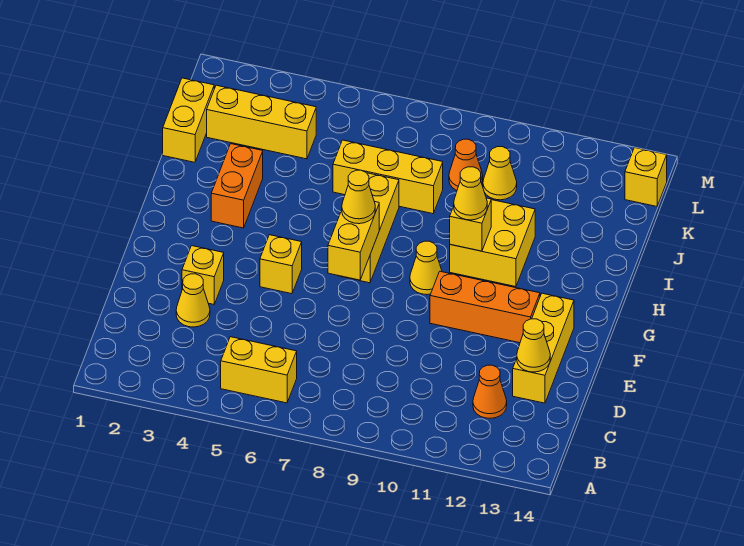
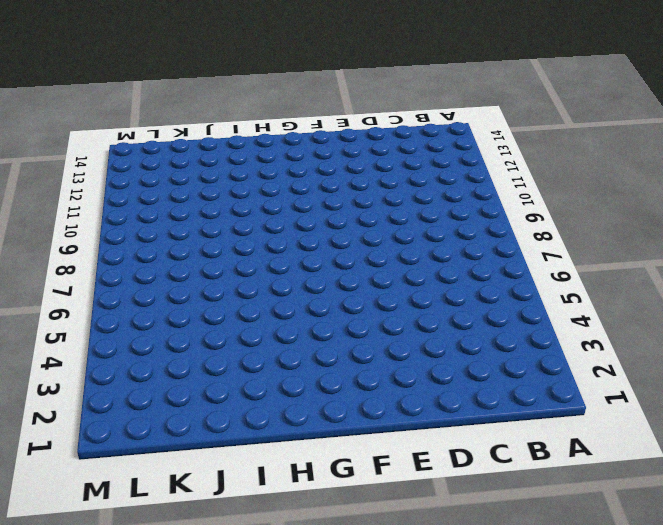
none -> yellow brick B5:B6 level 1
none -> orange cone C12 level 1
none -> yellow cone D3 level 1

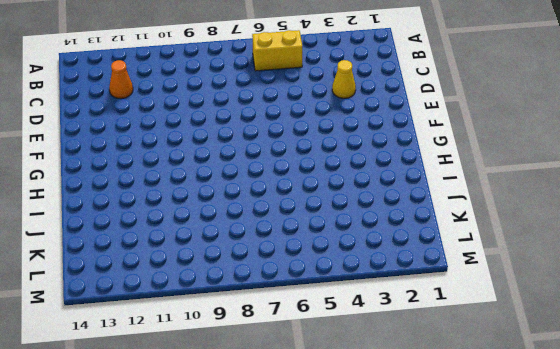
none -> yellow brick D13:F13 level 1
none -> yellow brick E3 level 1
none -> yellow brick F5 level 1

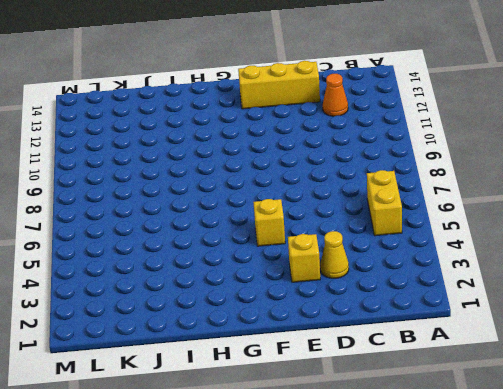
none -> orange brick F10:F12 level 1
none -> yellow brick G7:I7 level 1
none -> yellow cone G9 level 1

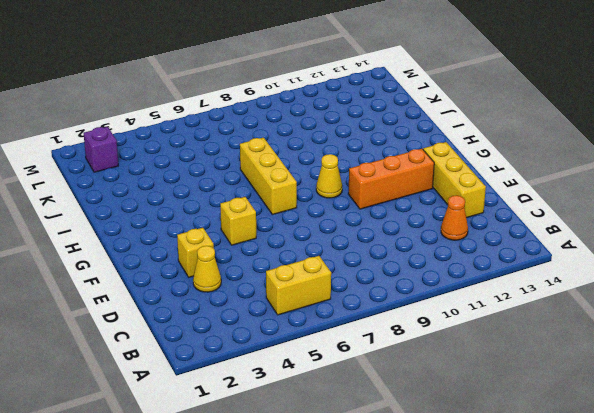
purple brick L2 level 1 -> none
none -> orange brick H3:I3 level 1
none -> yellow brick H10:I11 level 1
none -> yellow brick J1:K1 level 1

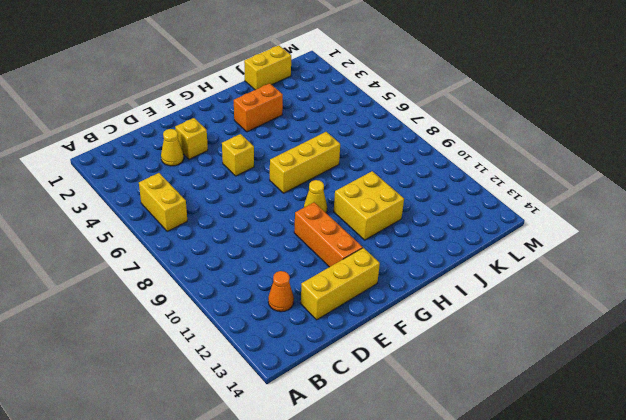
none -> yellow brick J6:J8 level 1
none -> yellow brick K2:K4 level 1
none -> orange cone K9 level 1

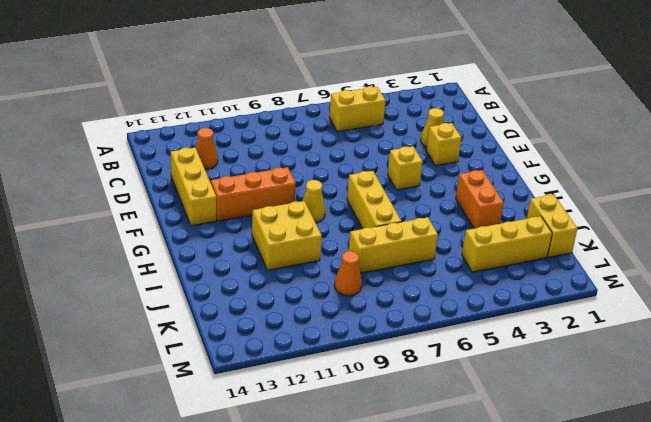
none -> yellow cone K10 level 1
none -> yellow brick L14 level 1
none -> yellow cone D13 level 2

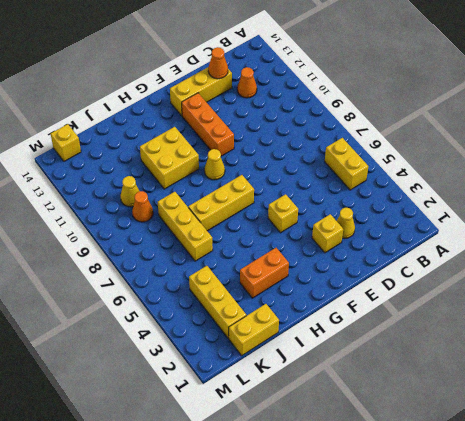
orange cone D13 level 2 -> yellow cone D13 level 2
none -> yellow brick F7:G7 level 2
none -> yellow brick H10 level 2
none -> yellow cone G7 level 3

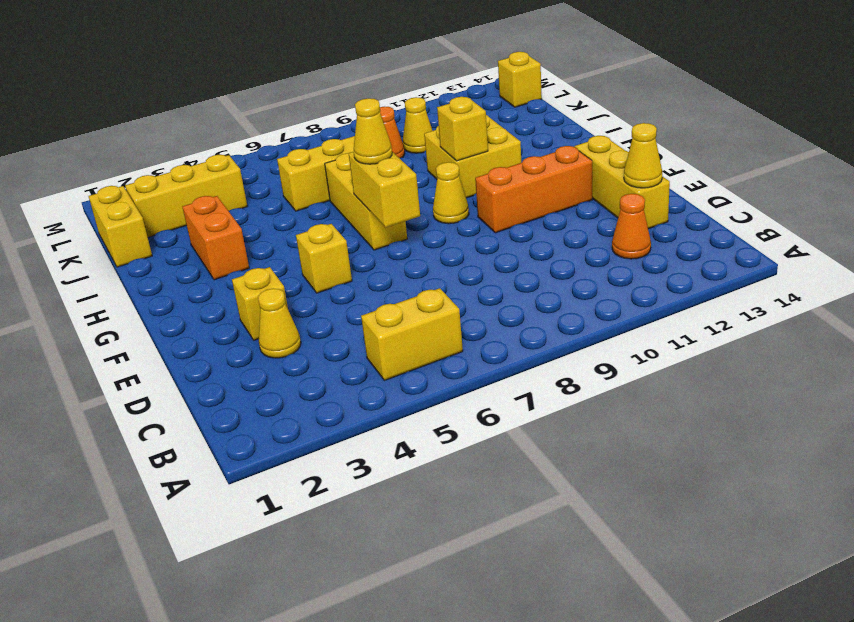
none -> yellow cone H10 level 3

